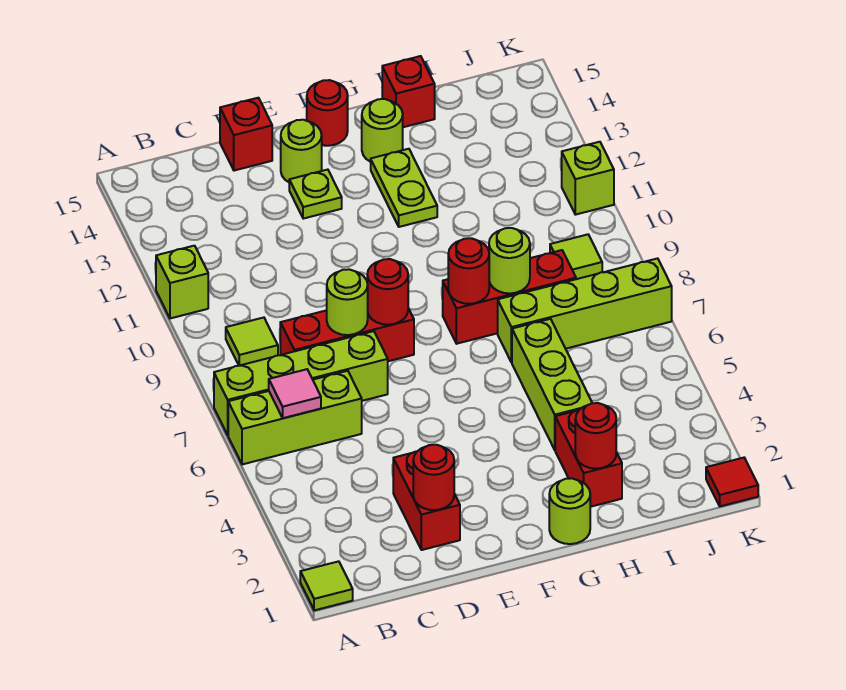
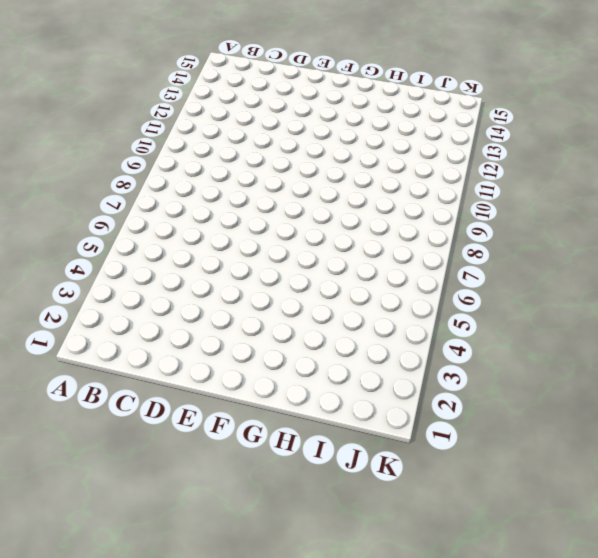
none -> lime tile A1 level 1
none -> lime brick A6:C6 level 1
none -> lime brick A7:D7 level 1

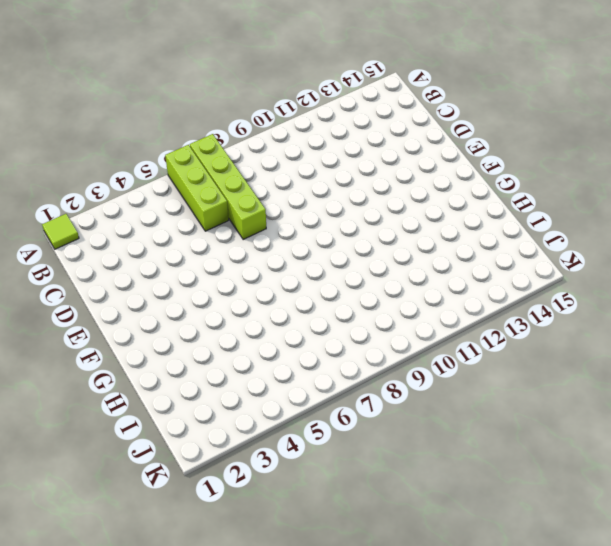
none -> lime brick A11 level 1
none -> lime tile B9 level 1
none -> red brick C8:E8 level 1

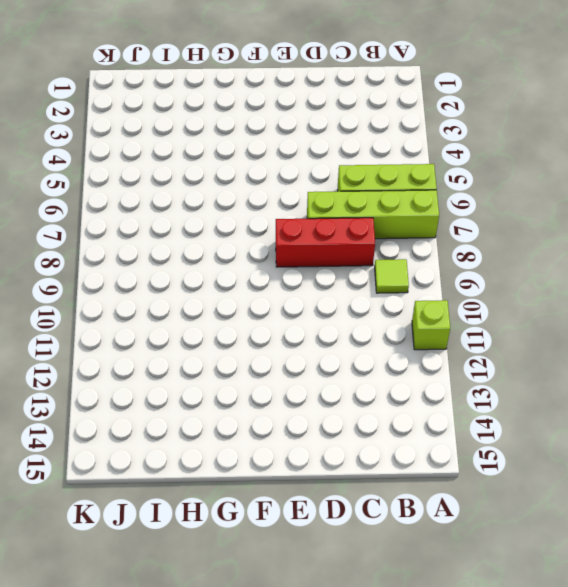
none -> lime tile A1 level 1
none -> red brick D2:D3 level 1
none -> red brick D15 level 1

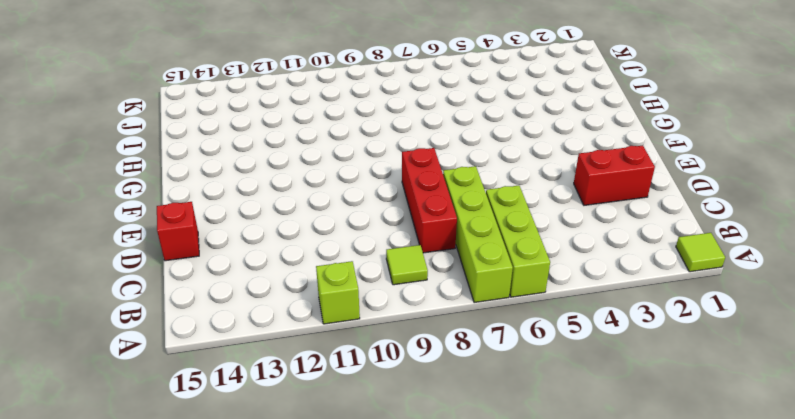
none -> lime plate E13 level 1
none -> lime round brick E14 level 1
none -> red round brick F15 level 1

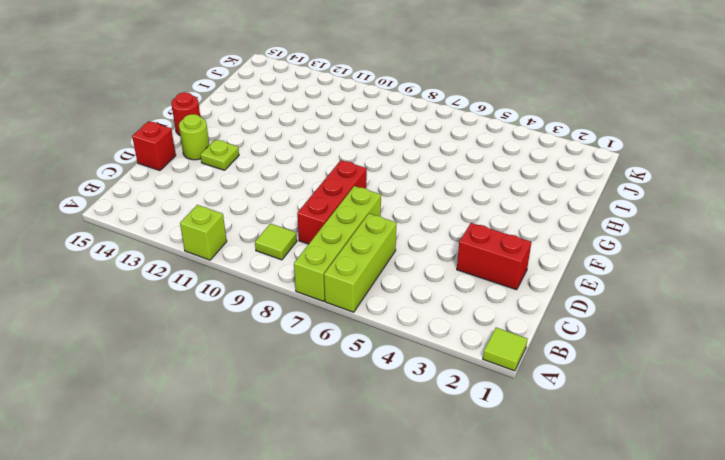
none -> lime round brick G1 level 1
none -> red brick G8:I8 level 1
none -> lime plate G12:G13 level 1

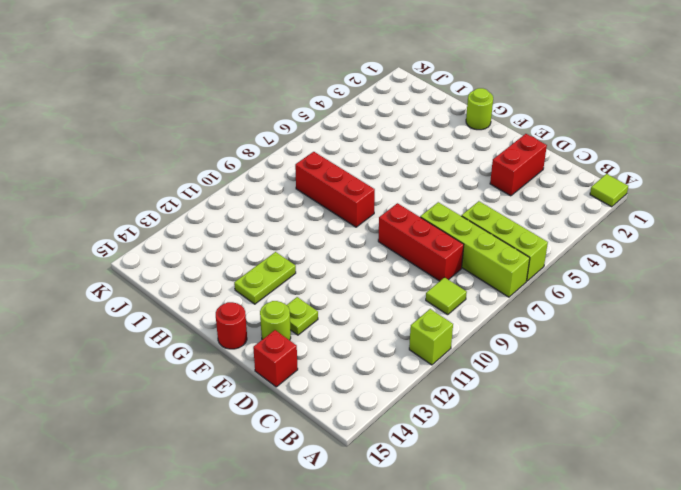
none -> lime round brick G14 level 1
none -> red brick H2:H3 level 1
none -> lime brick H4:H6 level 1

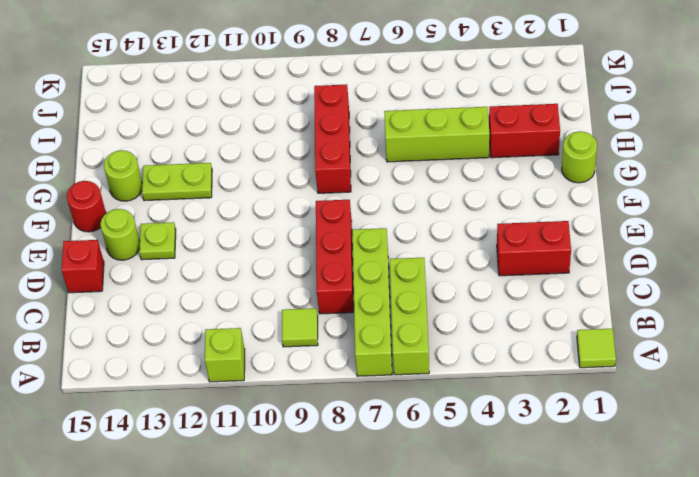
none -> lime brick H7:K7 level 1
none -> red brick H15 level 1
none -> lime tile J9 level 1

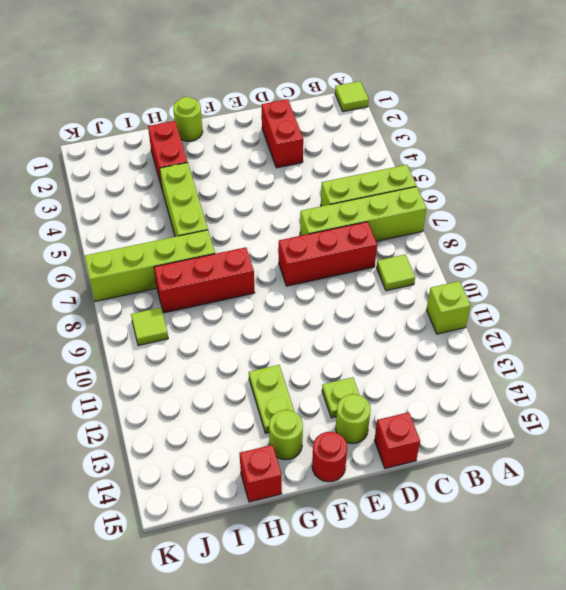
none -> red tile K1 level 1
none -> lime brick K11 level 1
none -> pink tile B6 level 2

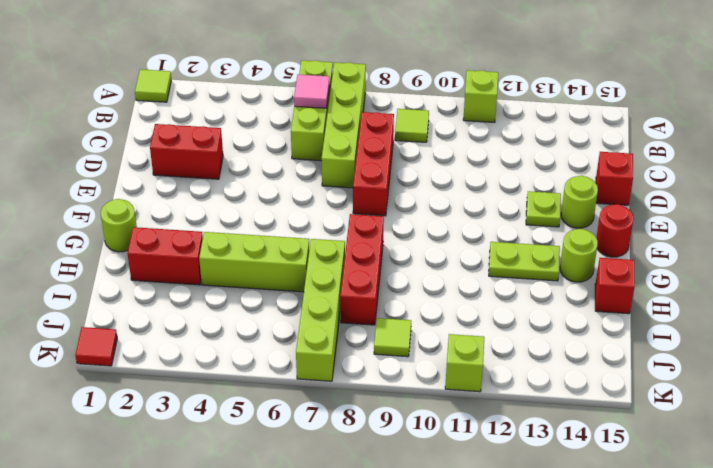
none -> red round brick D2 level 2
none -> lime round brick D8 level 2
none -> red round brick E8 level 2

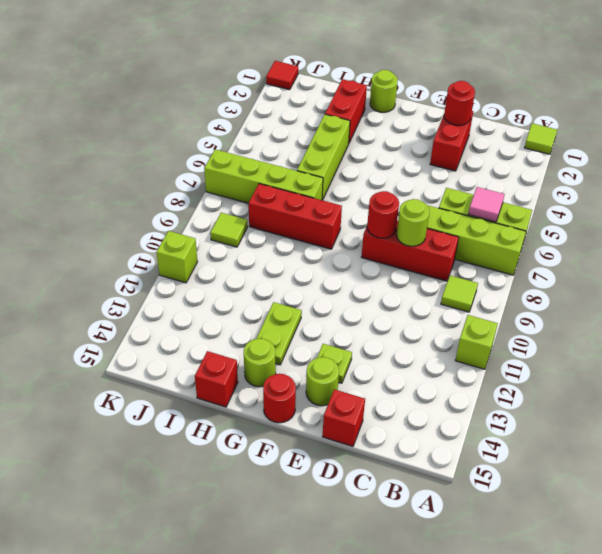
none -> red round brick G8 level 2
none -> red round brick H2 level 2
none -> lime round brick H8 level 2

